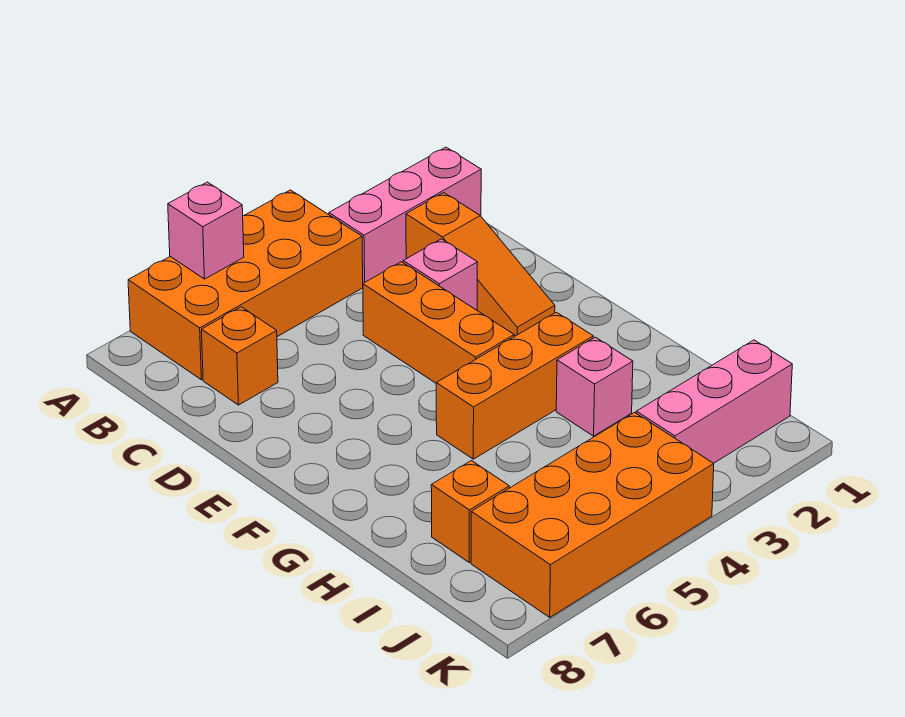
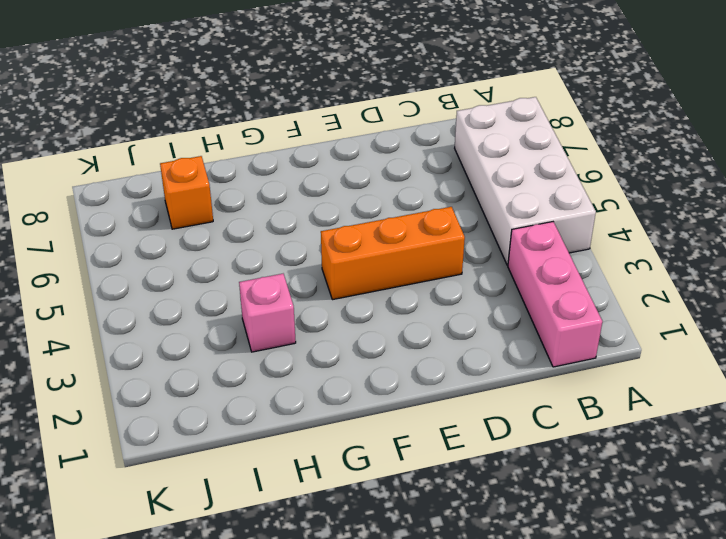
white brick A4:B7 level 1 -> orange brick A4:B7 level 1
none -> orange slope C2:E2 level 1 top C
none -> orange brick C7 level 1
none -> pink brick D3 level 1

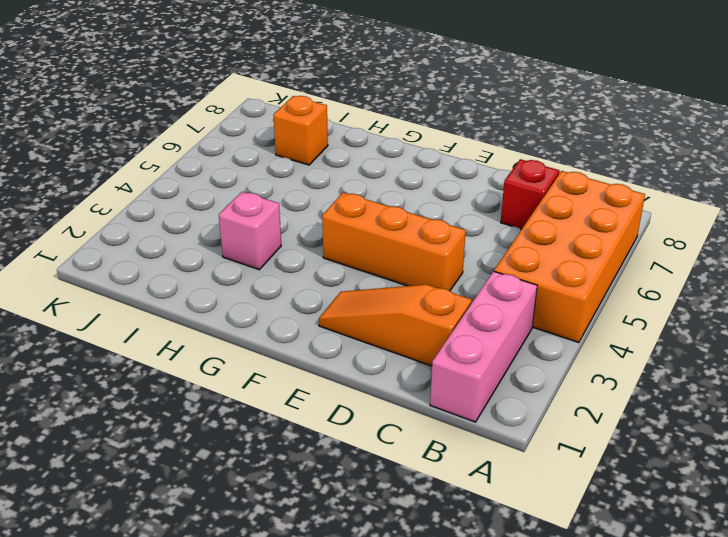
red brick C7 level 1 -> orange brick C7 level 1
none -> pink brick D3 level 1
none -> orange brick G3:G5 level 1
none -> pink brick J1:J3 level 1

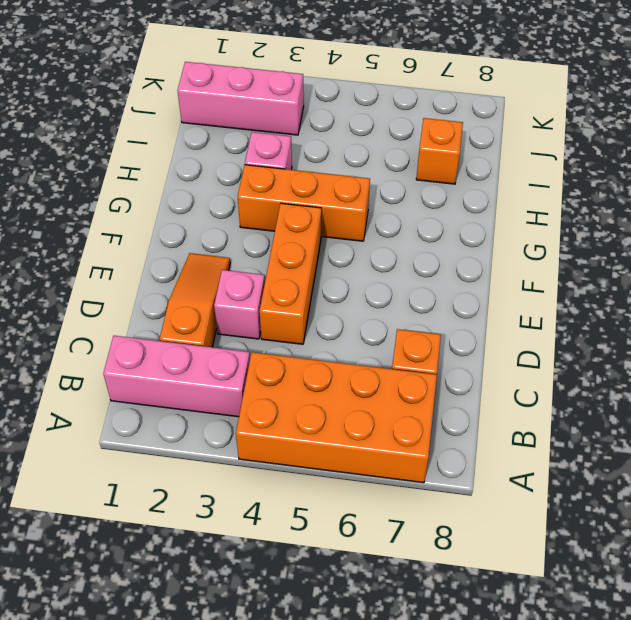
none -> orange brick J4:K7 level 1
none -> pink brick A6 level 2

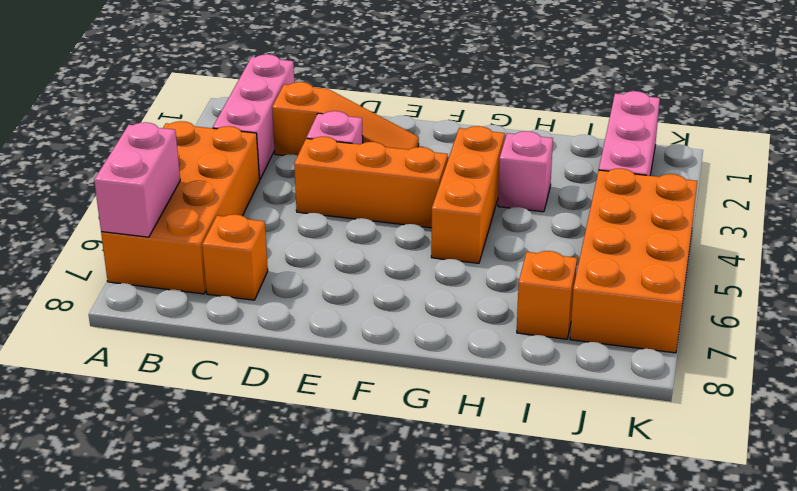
pink brick A6:A7 level 2 -> pink brick A6 level 2

